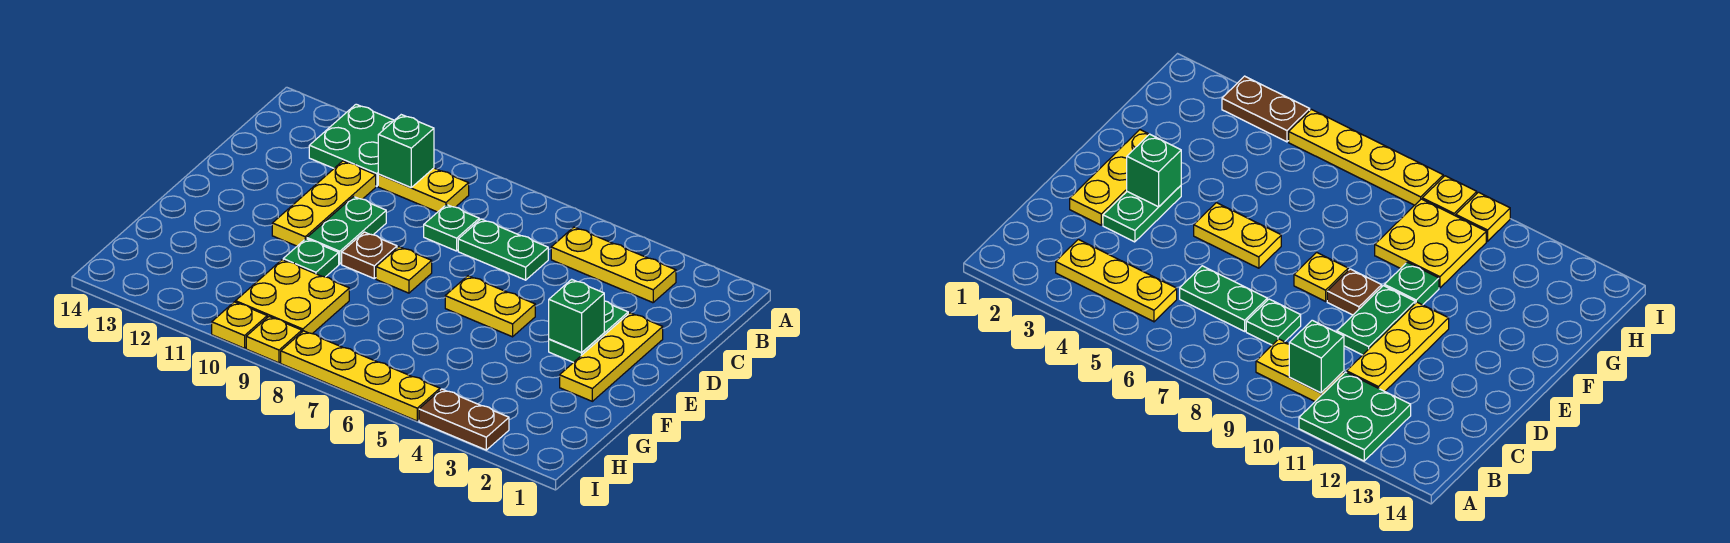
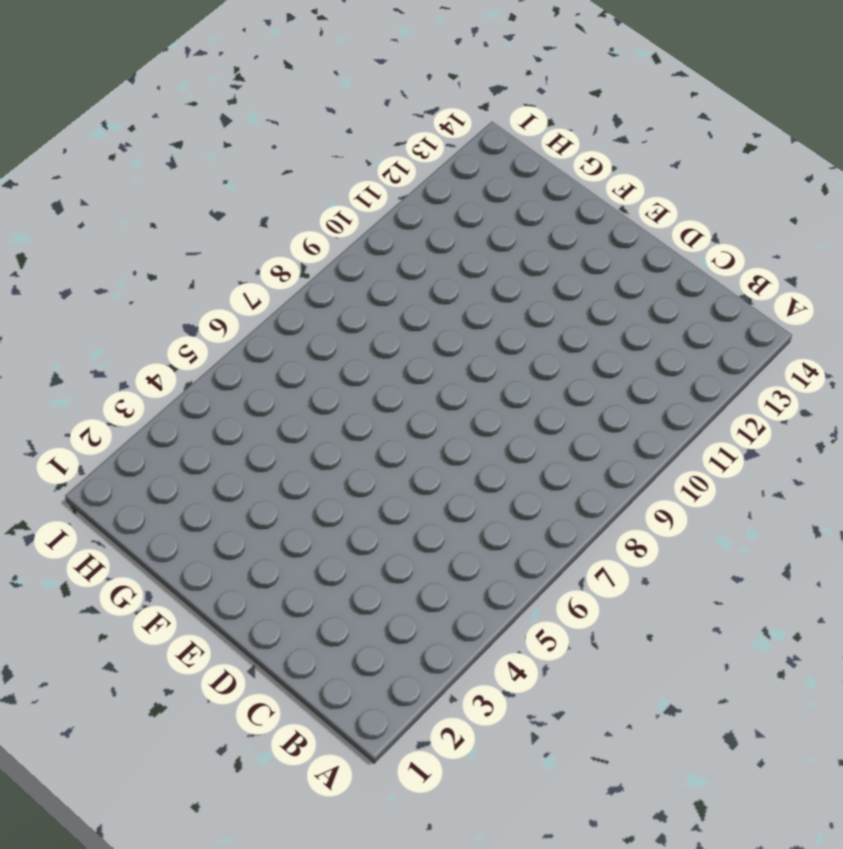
none -> green plate A11:B12 level 1
none -> yellow plate B3:B5 level 1
none -> yellow plate B9:B10 level 1

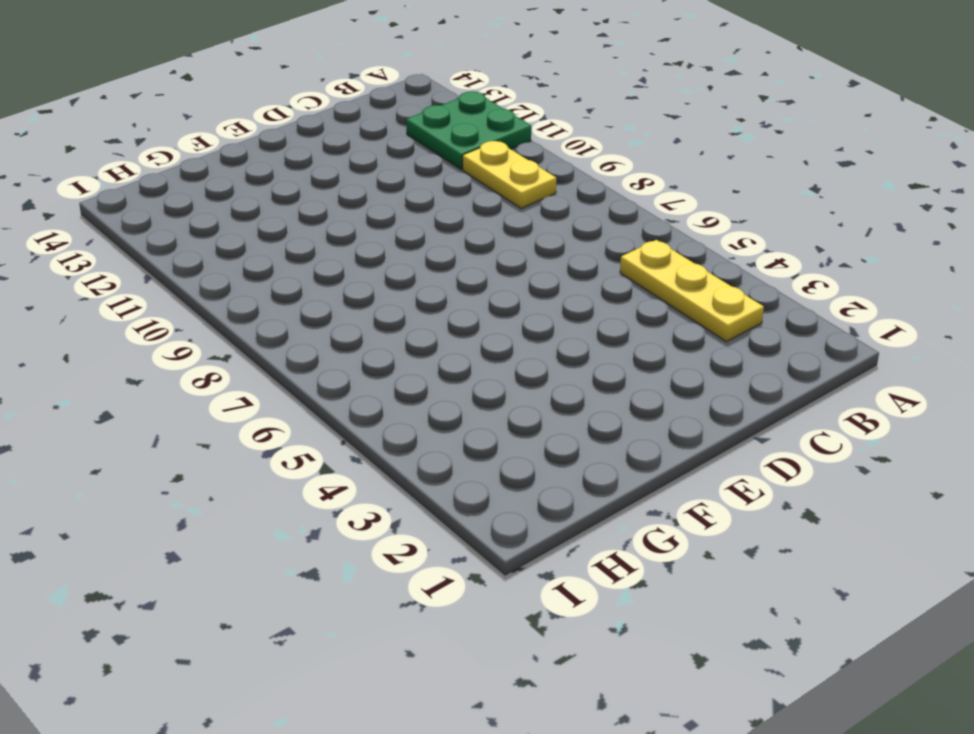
none -> green plate C6:C7 level 1
none -> green plate C8 level 1
none -> yellow plate C11:E11 level 1

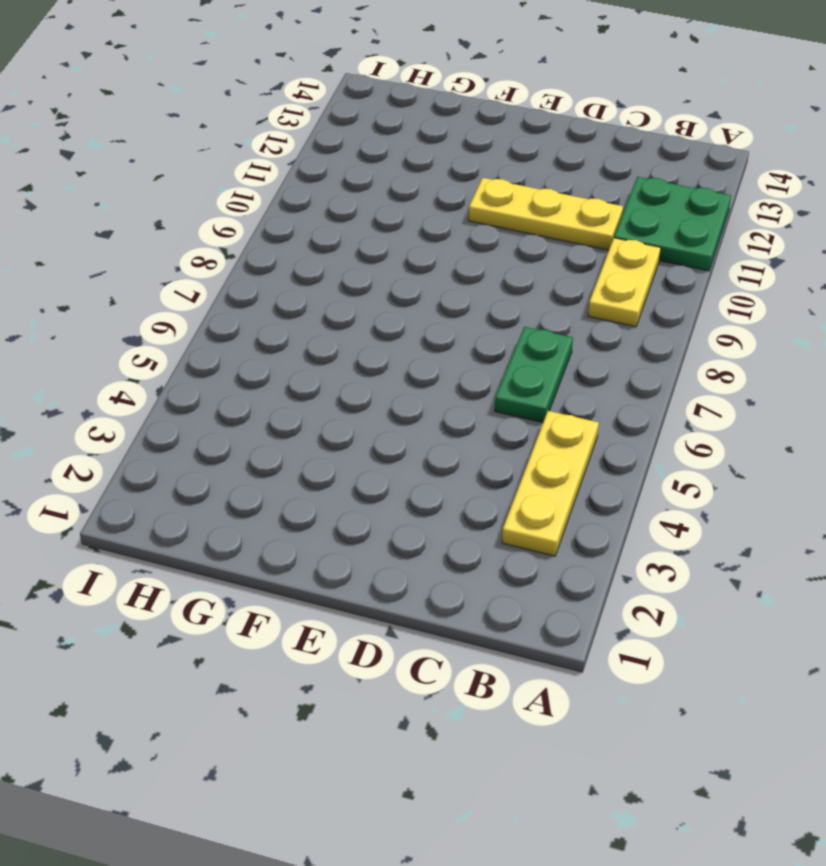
none -> green plate C8 level 1
none -> yellow plate D2:F2 level 1
none -> green plate D3:E3 level 1

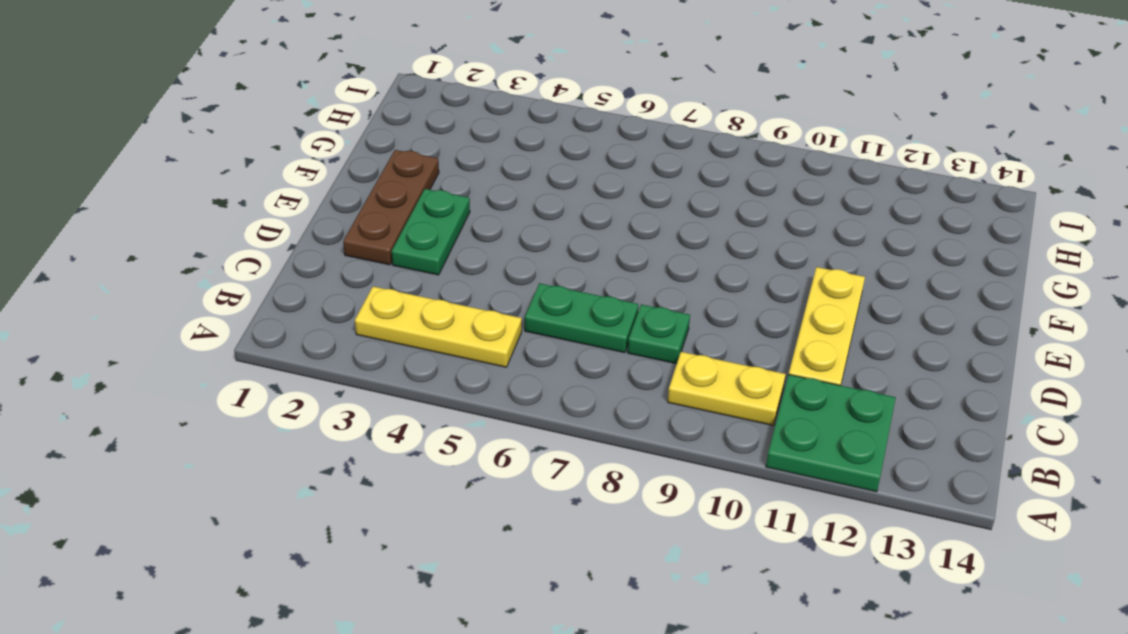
brown plate D2:F2 level 1 -> yellow plate D2:F2 level 1
none -> green plate D10:E10 level 1
none -> yellow plate E5:E6 level 1
none -> yellow plate E8 level 1

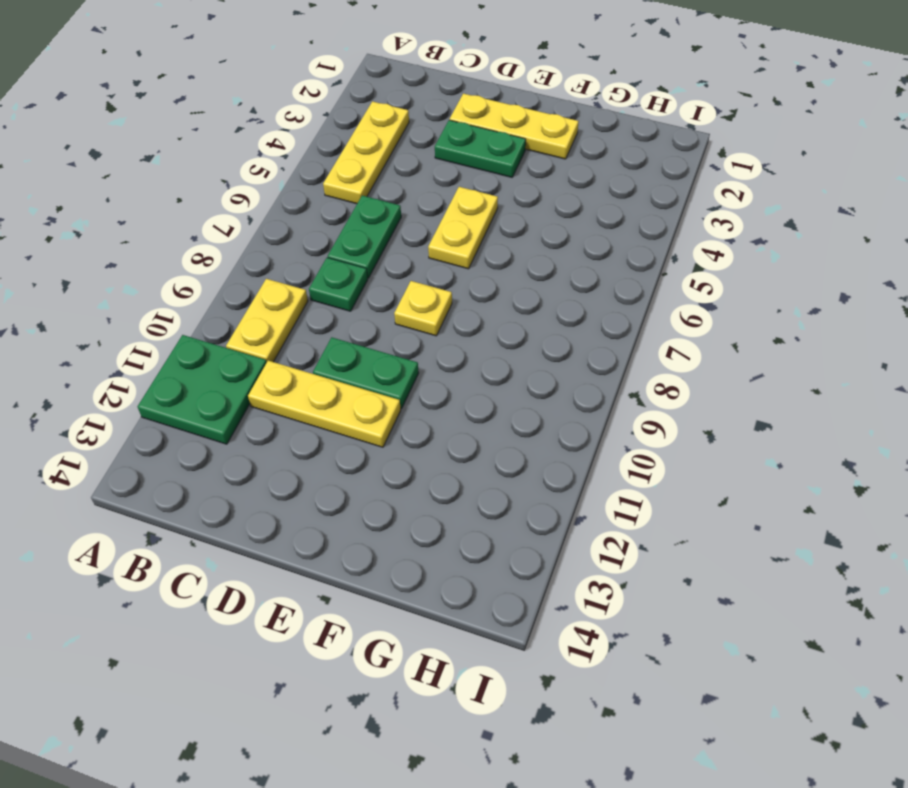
none -> brown plate E9 level 1
none -> green plate F10 level 1
none -> yellow plate G9:H10 level 1

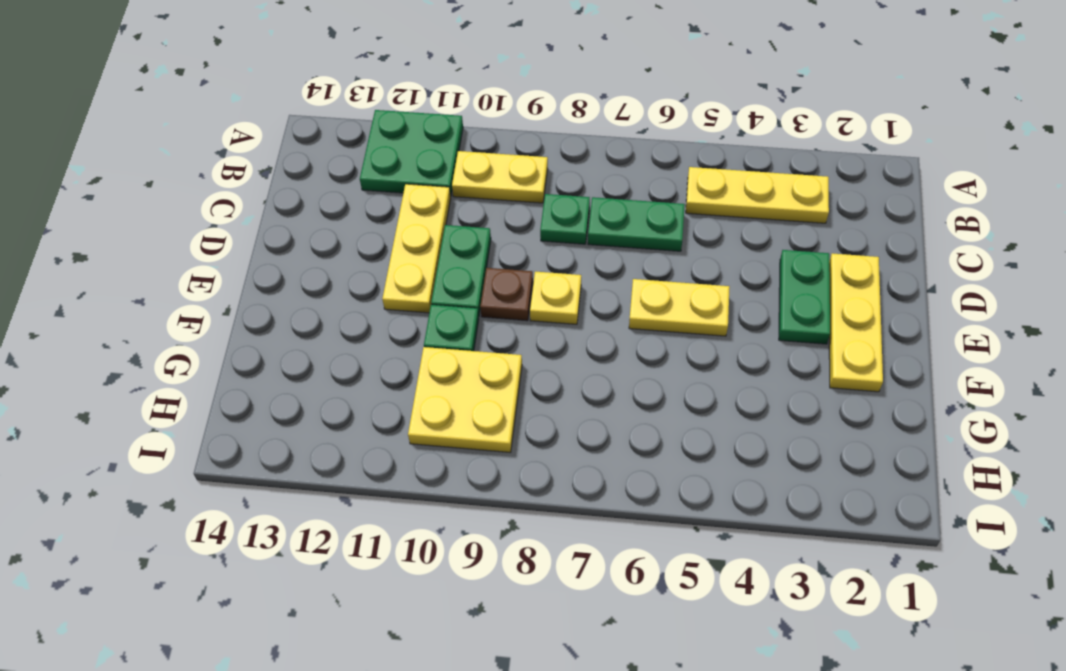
none -> brown plate I3:I4 level 1
none -> yellow plate I5:I8 level 1
none -> yellow plate I9 level 1

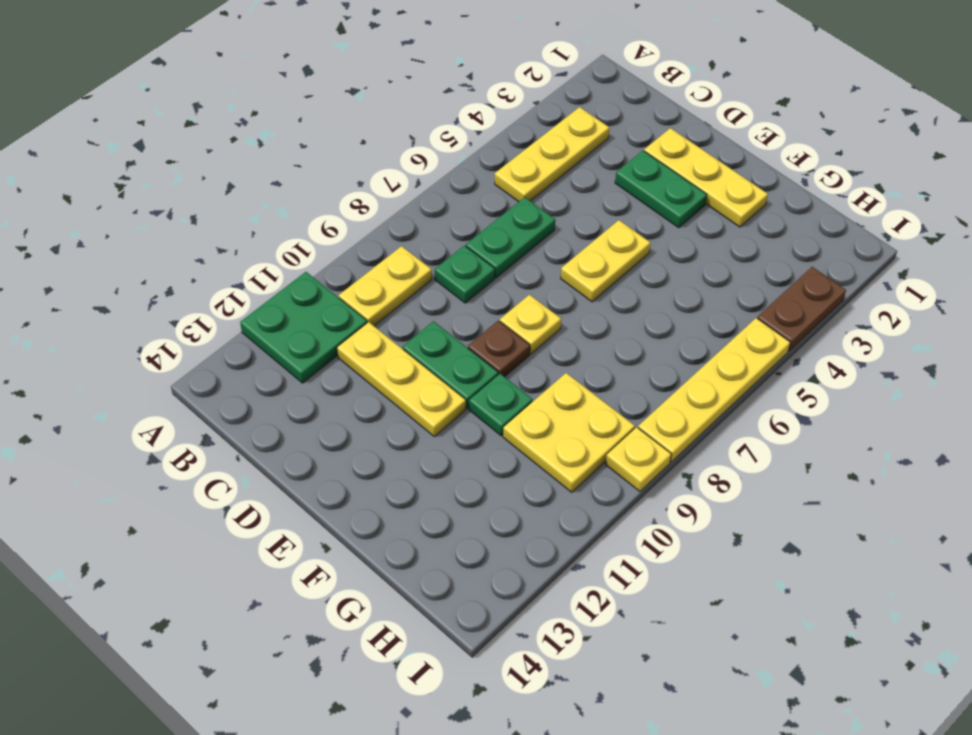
none -> yellow plate I10 level 1
none -> green brick B10 level 2
none -> green brick E3 level 2

